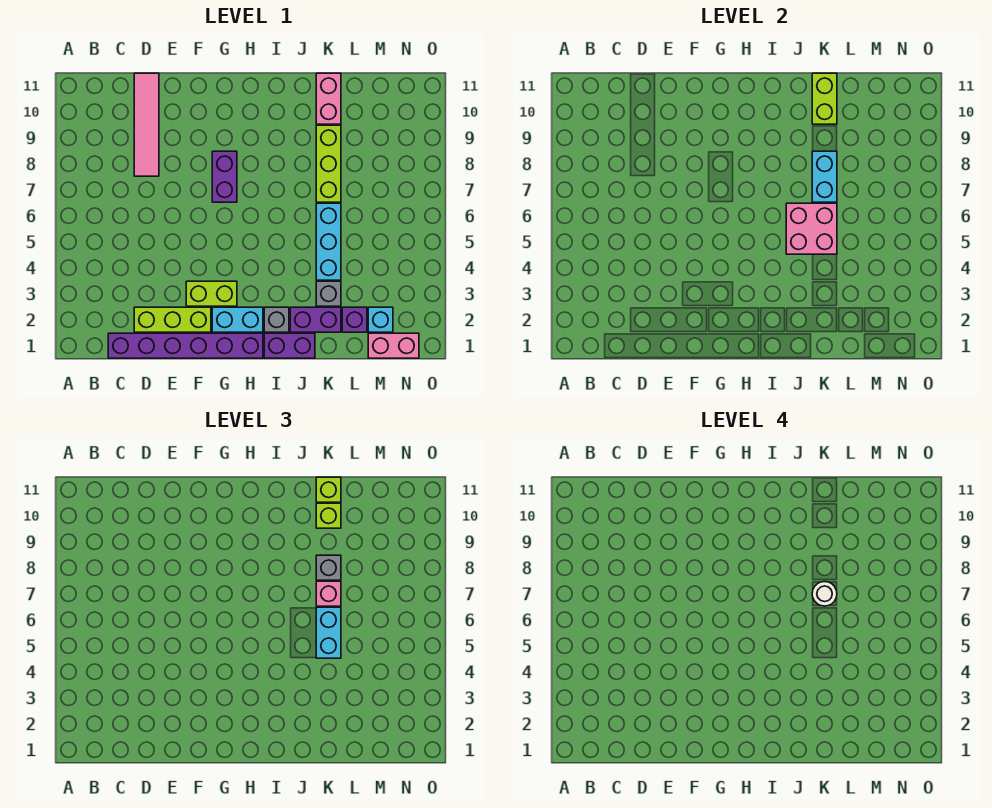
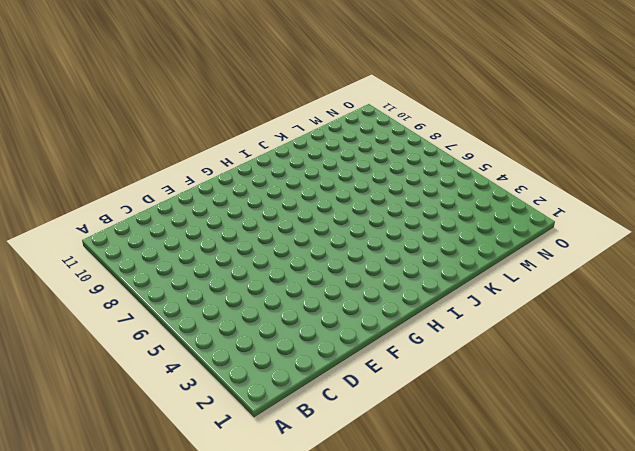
none -> purple brick C1:H1 level 1
none -> lime brick D2:F2 level 1
none -> pink tile D8:D11 level 1

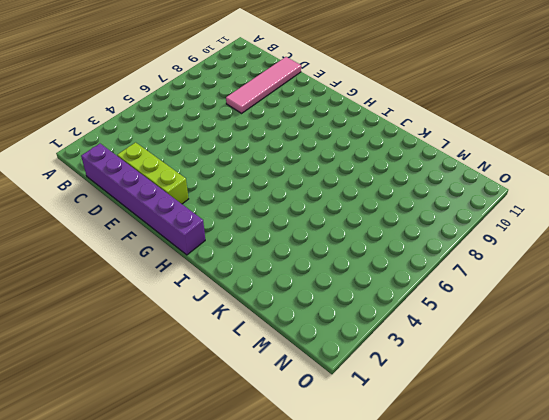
none -> lime brick F3:G3 level 1
none -> cyan brick G2:H2 level 1
none -> purple brick G7:G8 level 1

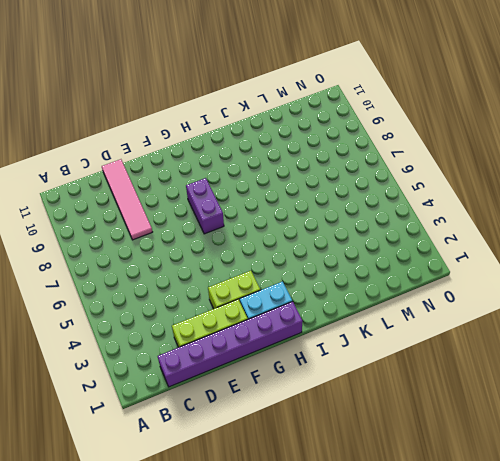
none -> purple brick I1:J1 level 1
none -> grey brick I2 level 1
none -> purple brick J2:K2 level 1

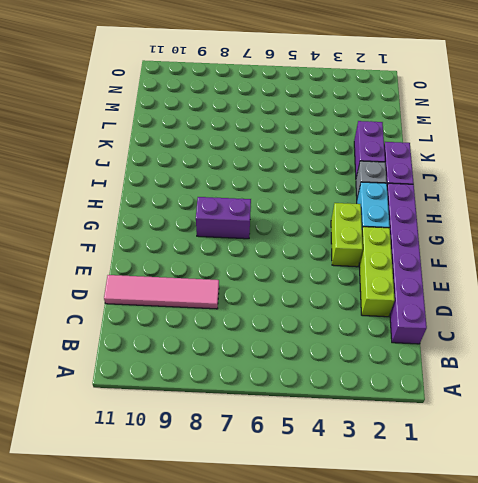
none -> grey brick K3 level 1
none -> cyan brick K4:K6 level 1
none -> lime brick K7:K9 level 1

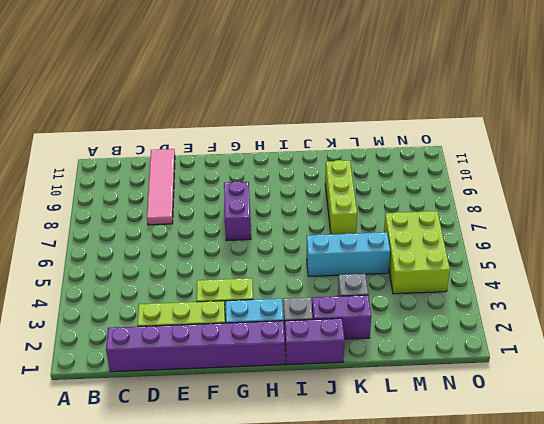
cyan brick J5:L5 level 1 -> cyan brick K4:K6 level 1
lime brick M4:N6 level 1 -> none
none -> pink brick K10:K11 level 1
none -> purple brick L2 level 1
none -> pink brick M1:N1 level 1

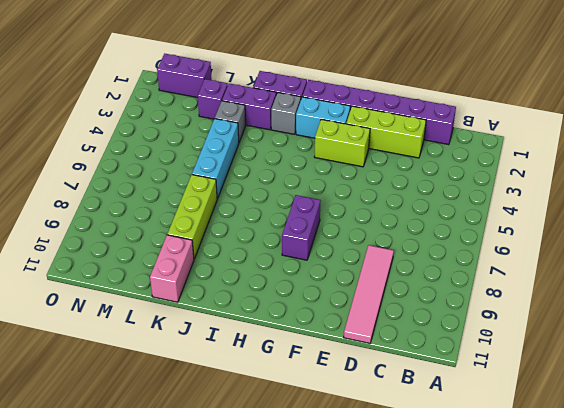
purple brick M1:N1 level 1 -> pink brick M1:N1 level 1
none -> cyan brick M2 level 1
none -> pink brick J5:K6 level 2
none -> cyan brick K7:K8 level 2

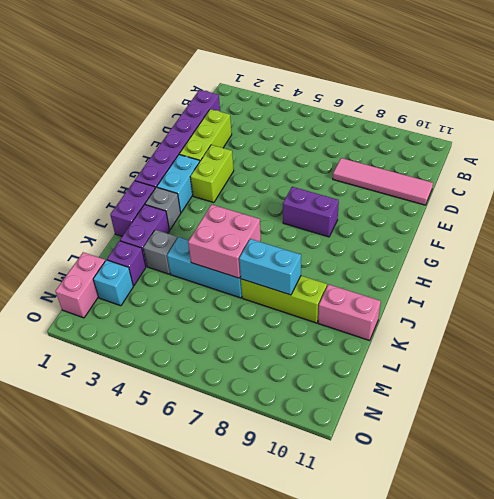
none -> lime brick K10:K11 level 2
none -> cyan brick K5:K6 level 3
none -> pink brick K7 level 3

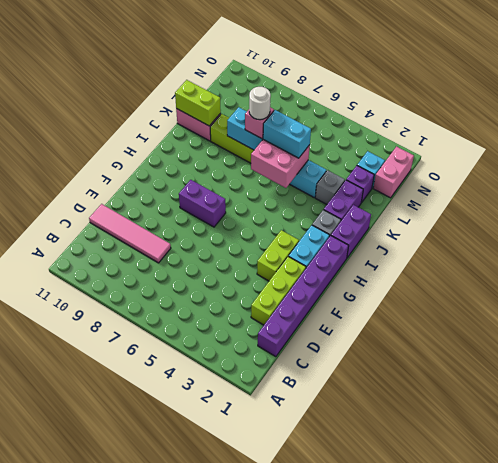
none -> grey brick K8 level 3
none -> lime brick K10 level 3
none -> lime brick K11 level 3

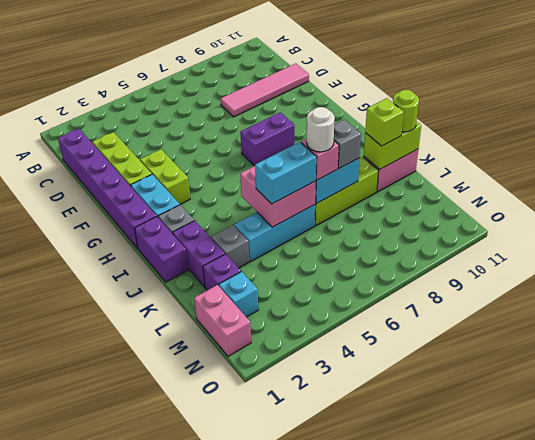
lime round brick K11 level 3 -> lime brick K11 level 3

